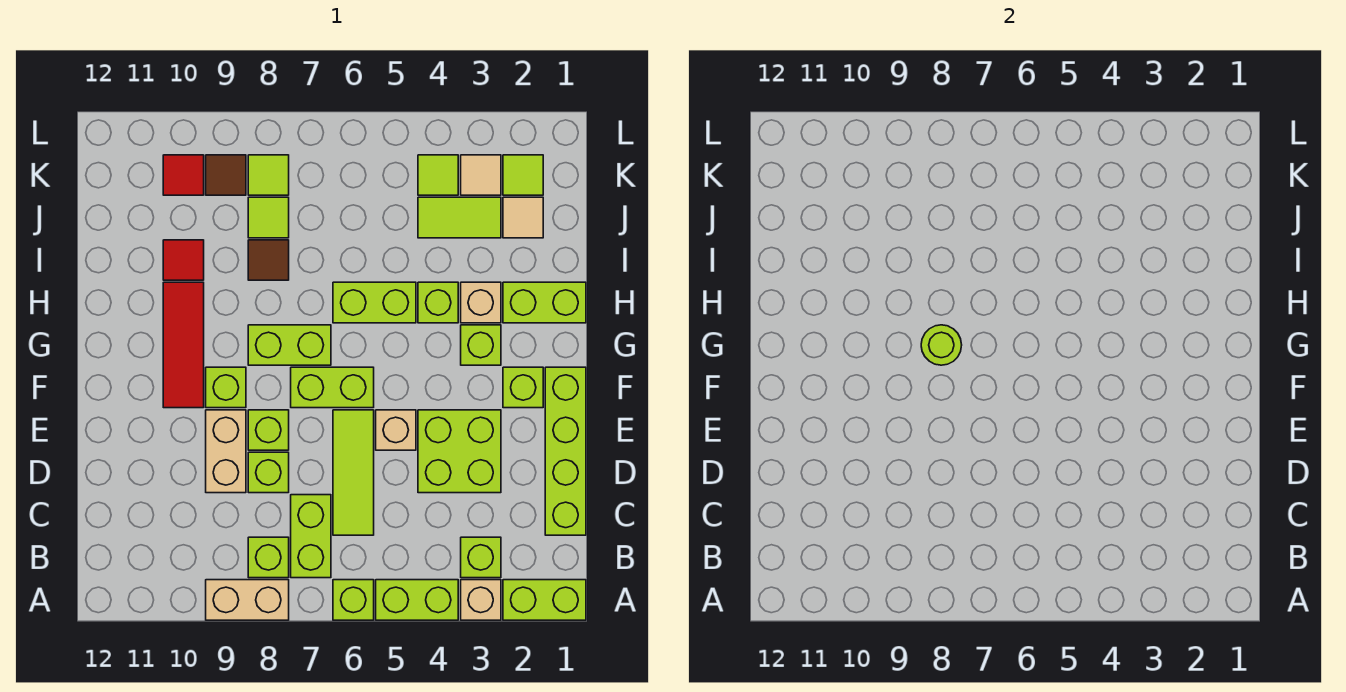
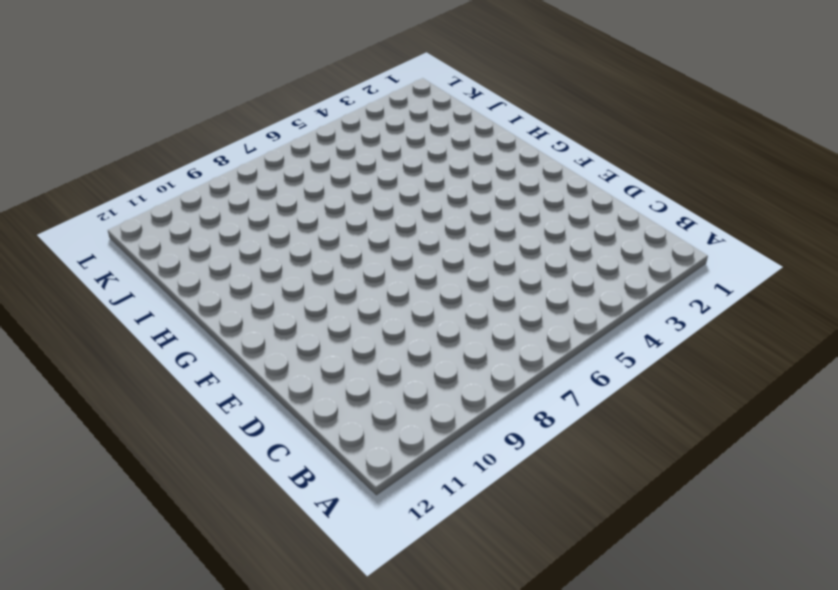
none -> lime brick A1:A2 level 1
none -> tan brick A3 level 1
none -> lime brick A4:A5 level 1
none -> lime brick A6 level 1

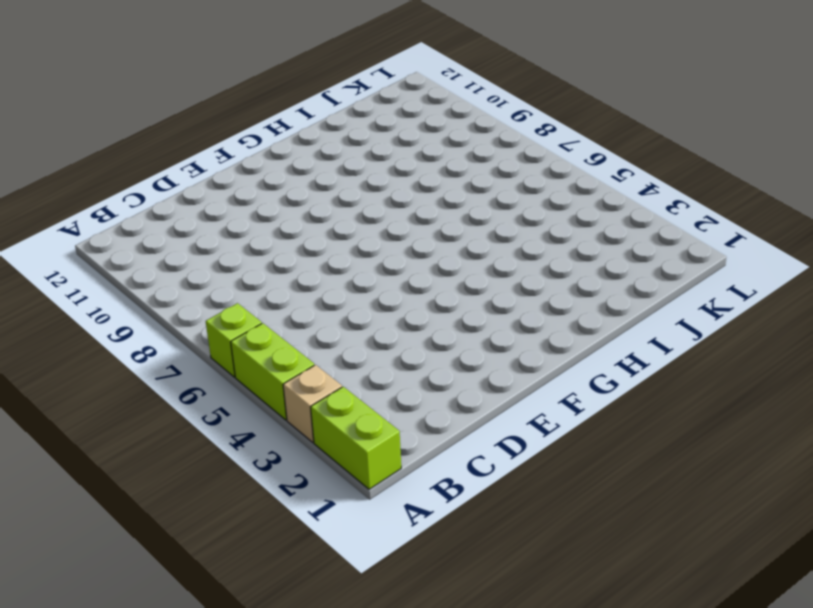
none -> tan brick A8:A9 level 1
none -> lime brick B3 level 1
none -> lime brick B7:C7 level 1
none -> lime brick B8 level 1

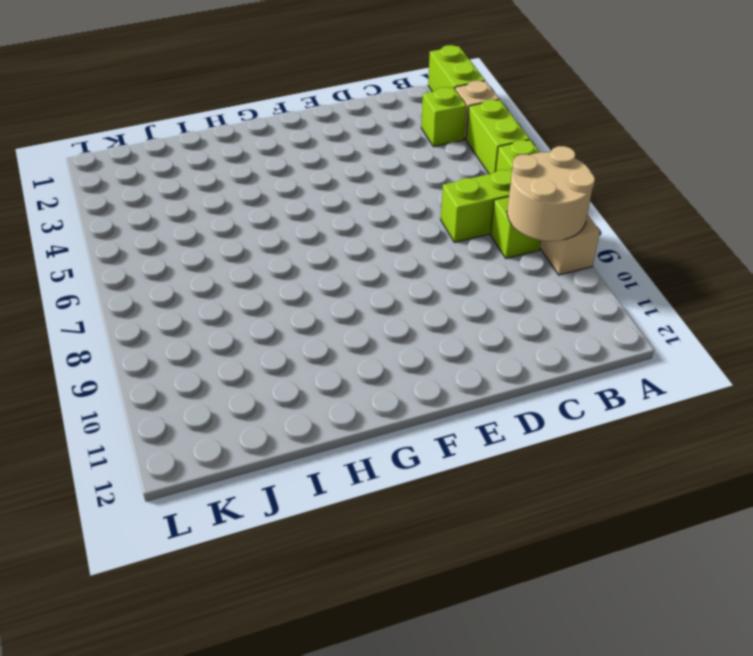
tan round brick A8:B9 level 2 -> none
none -> lime brick C1:F1 level 1
none -> lime tile C6:E6 level 1
none -> lime brick D3:E4 level 1
none -> lime brick D8 level 1

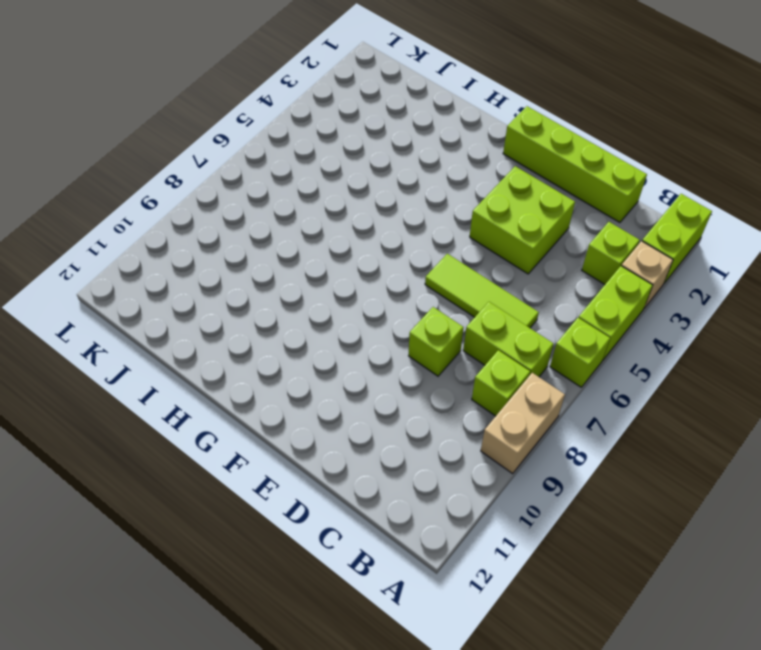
none -> tan brick D9:E9 level 1
none -> tan brick E5 level 1
none -> lime brick E8 level 1
none -> lime brick F2 level 1

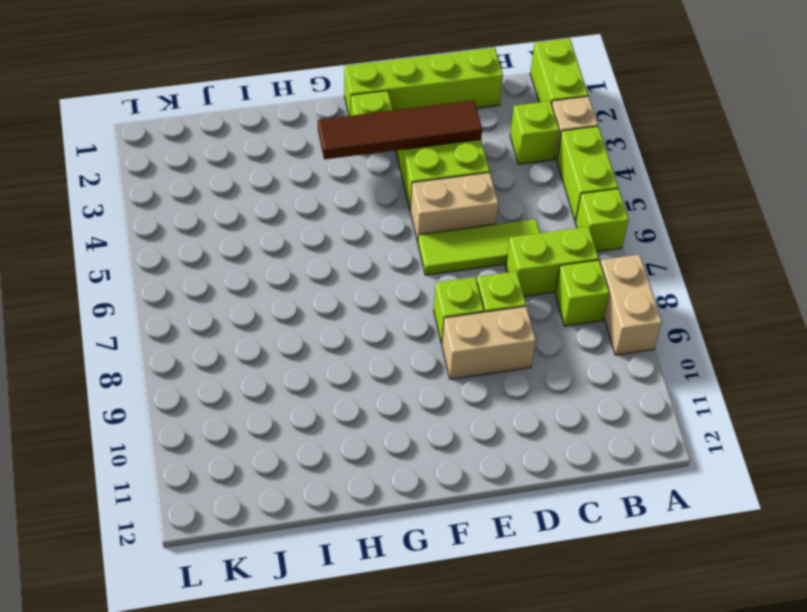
brown tile D3:G3 level 2 -> none
tan brick D5:E5 level 1 -> tan brick E5 level 1
none -> lime brick F6:F7 level 1
none -> lime brick F9 level 1
none -> red tile F10:H10 level 1
none -> lime brick G3 level 1

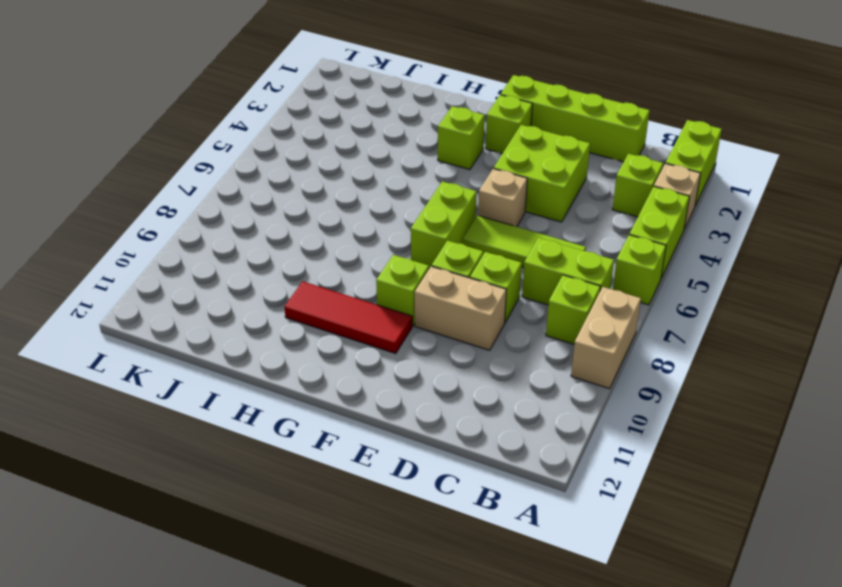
none -> lime brick G7:G8 level 1
none -> lime brick H1:H2 level 1
none -> tan brick H3 level 1
none -> lime brick H4 level 1

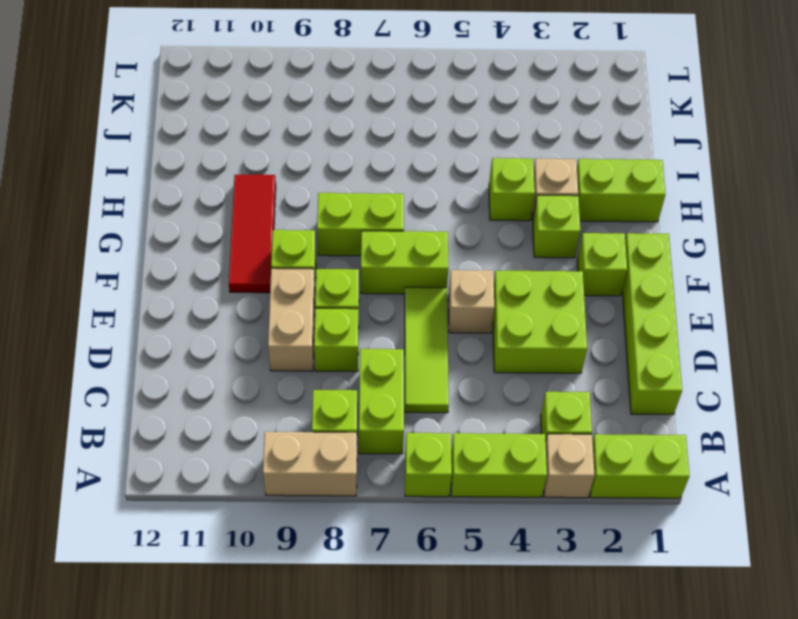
none -> lime brick H5:H6 level 1
none -> brown tile I8 level 1
none -> red tile I10 level 1
none -> tan tile J2 level 1

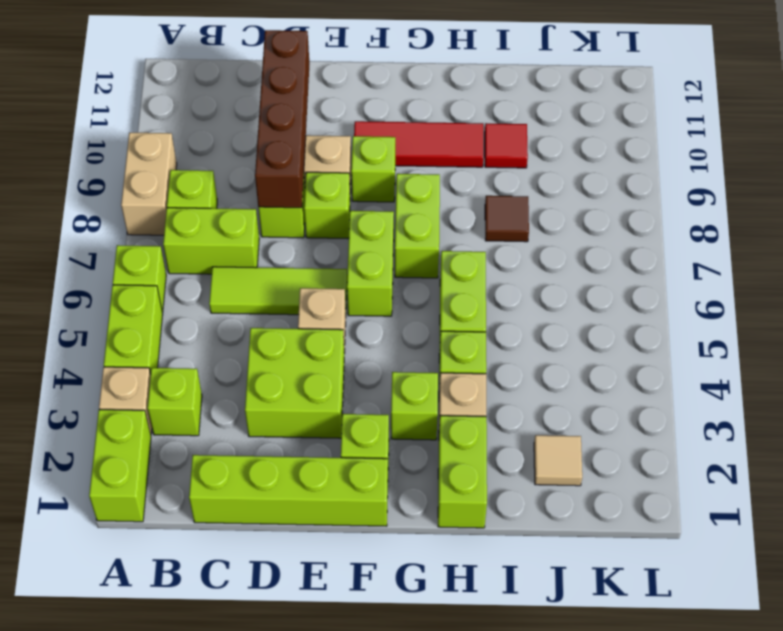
brown brick D8:D11 level 2 -> none
none -> lime tile J3:J4 level 1
none -> lime tile J8 level 1
none -> lime tile K2 level 1
none -> tan tile K3 level 1

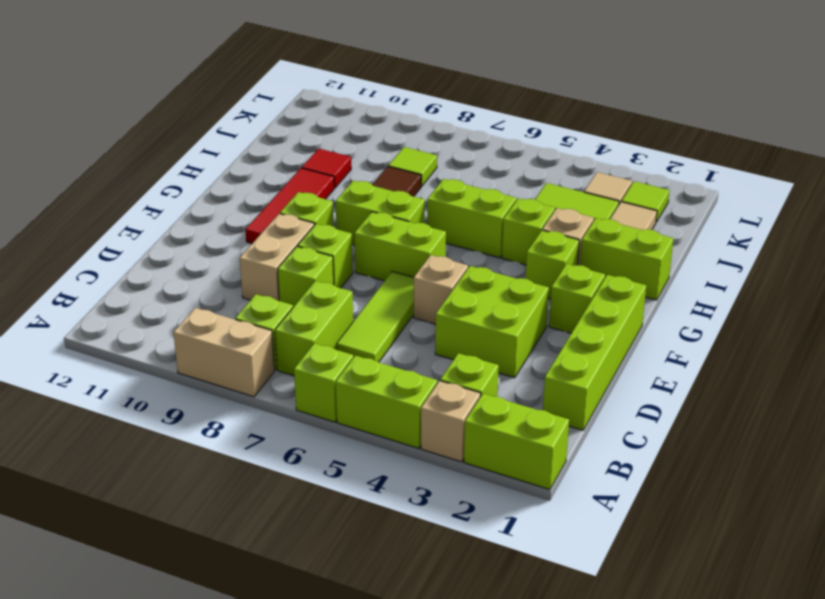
none -> lime tile K4 level 1
none -> lime tile K8 level 1
none -> brown tile K9 level 1
none -> red tile K10 level 1

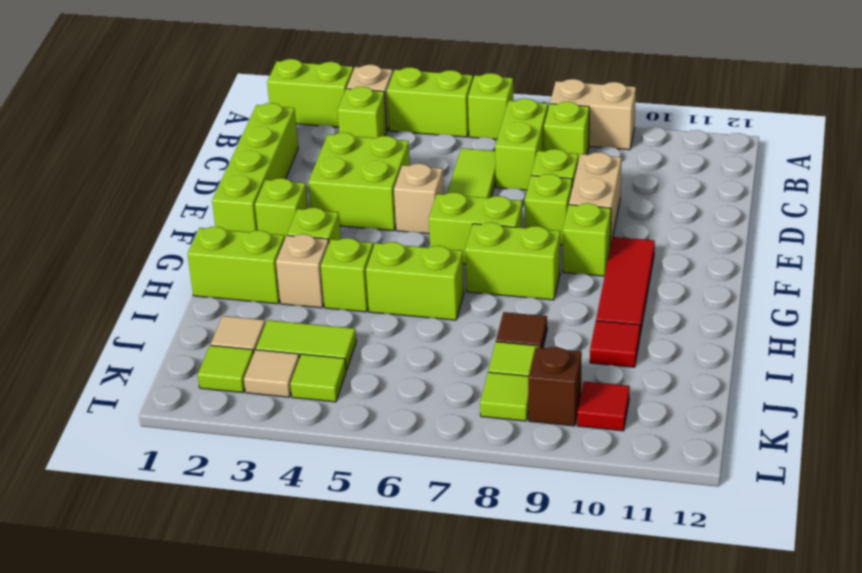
brown brick K9 level 1 -> brown tile K9 level 1
none -> lime round brick G8 level 2

